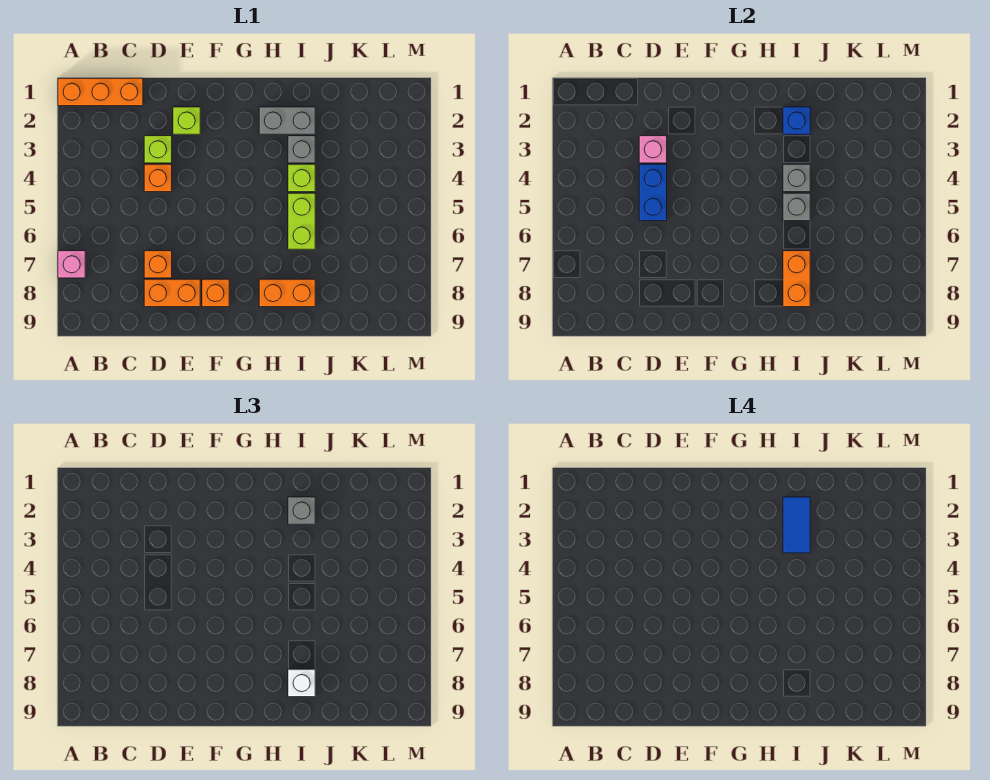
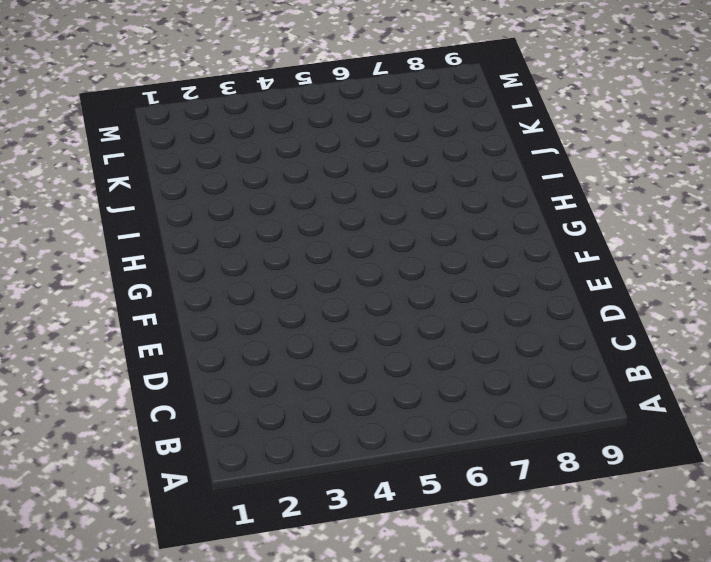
none -> orange brick A1:C1 level 1
none -> pink brick A7 level 1
none -> lime brick D3 level 1

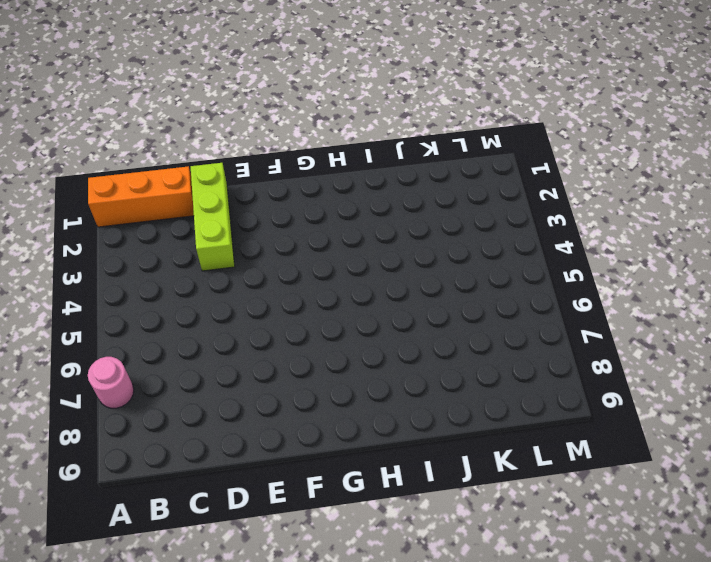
pink round brick A7 level 1 -> pink brick A7 level 1
lime brick D1:D3 level 1 -> lime brick D3 level 1
none -> orange brick D4 level 1
none -> orange brick D7 level 1
none -> orange brick D8:E8 level 1

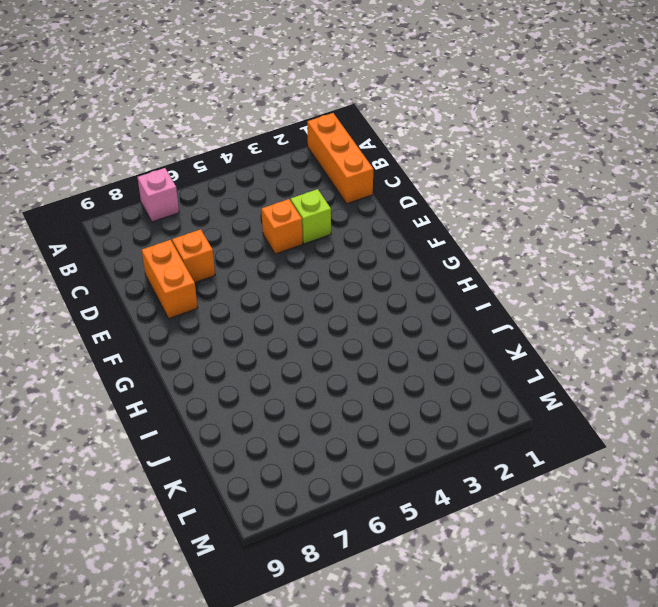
none -> lime brick E2 level 1
none -> orange brick F8 level 1
none -> grey brick H2:I2 level 1

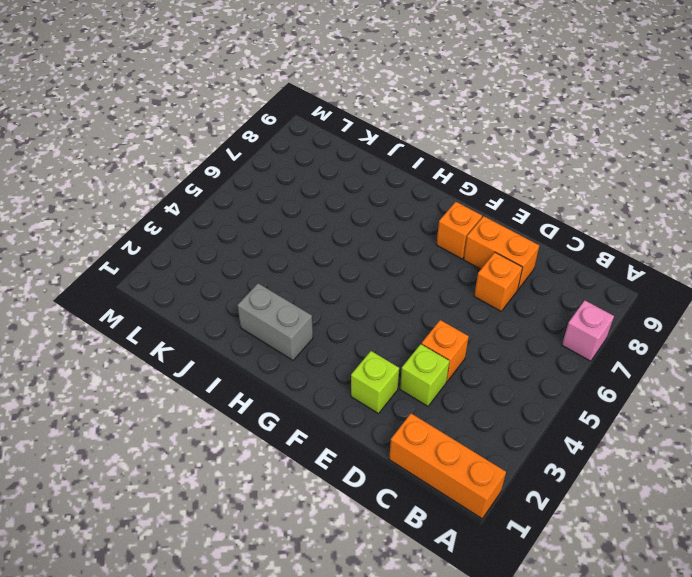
none -> orange brick H8:I8 level 1
none -> grey brick I3 level 1
none -> lime brick I4 level 1

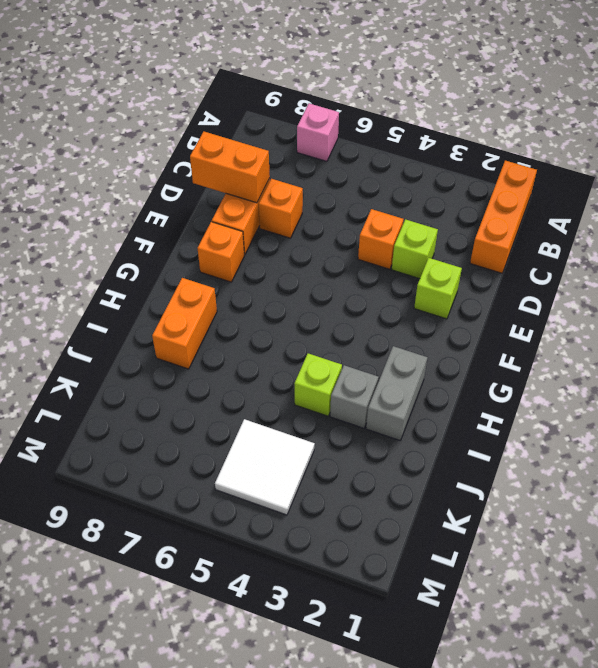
orange brick D8:D9 level 2 -> orange brick I7:I8 level 2
white tile K4:L5 level 1 -> none
none -> lime brick I5:I6 level 1
none -> pink brick D3 level 2
none -> blue brick D4:D5 level 2

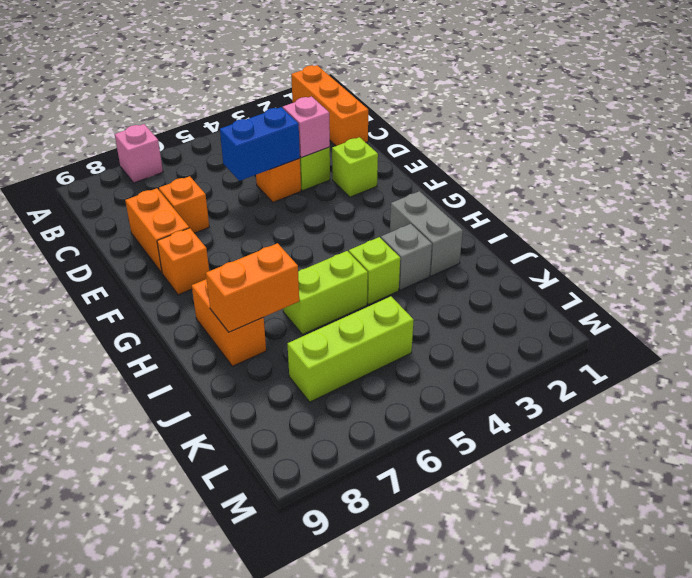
lime brick K5:K7 level 1 -> none
none -> blue brick I2 level 2
none -> grey brick I4 level 2
none -> grey brick I5 level 2

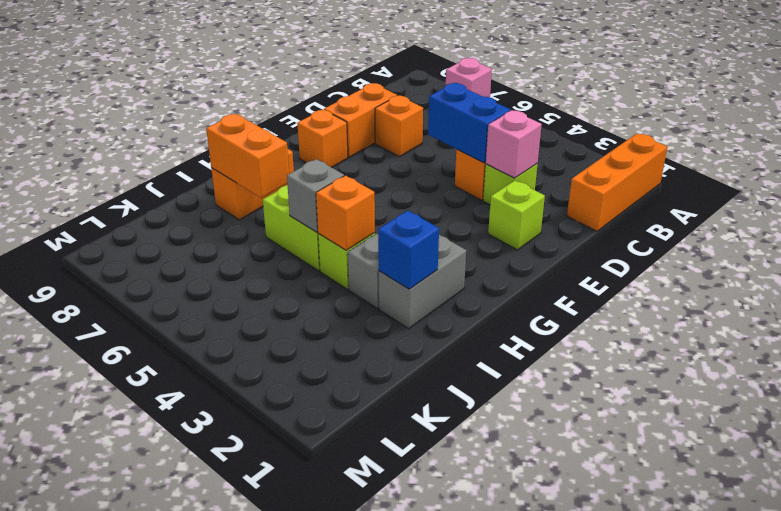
orange brick I4 level 2 -> grey brick I4 level 2
none -> grey brick I2 level 3
none -> white brick I8 level 3
none -> blue tile I2:I3 level 4

